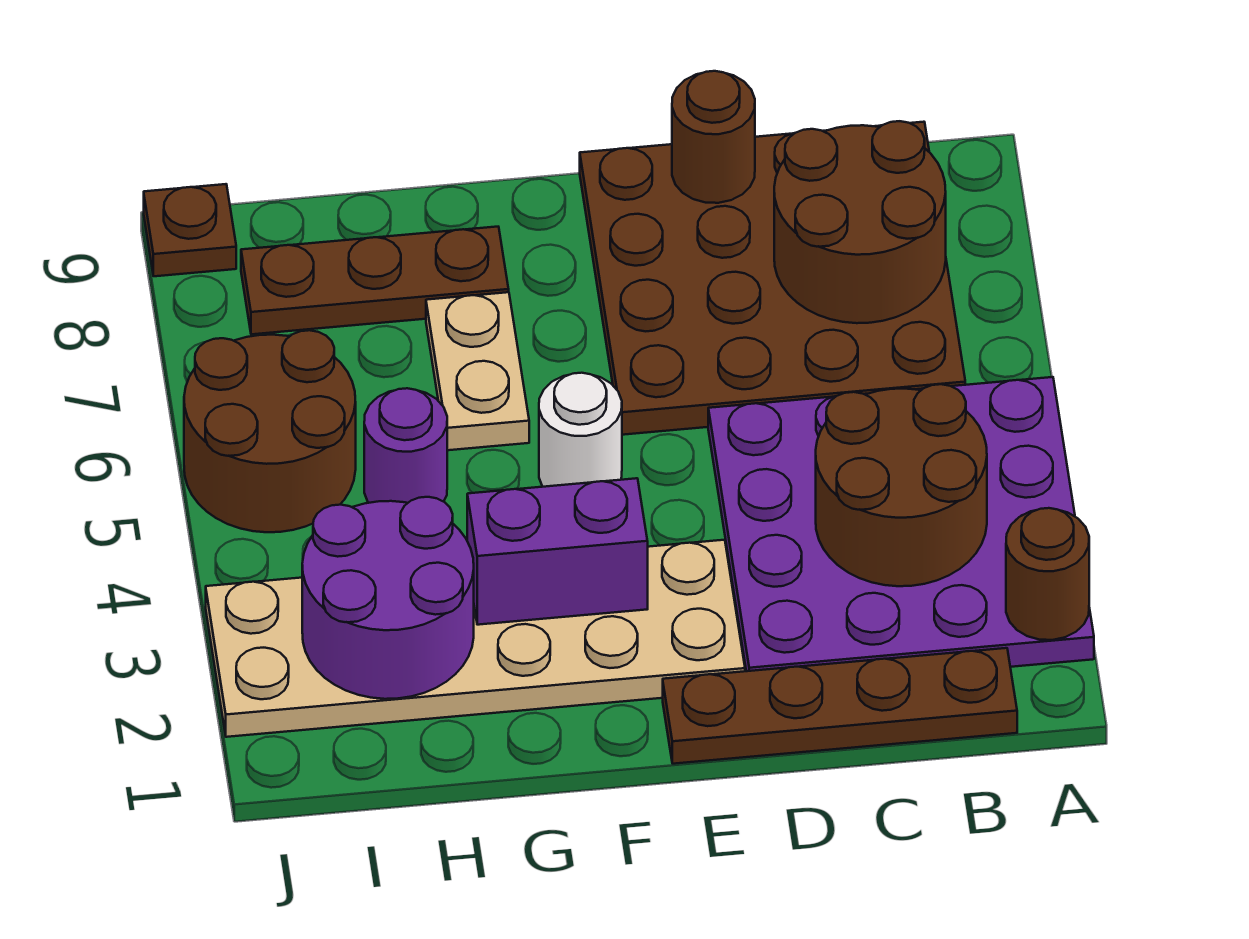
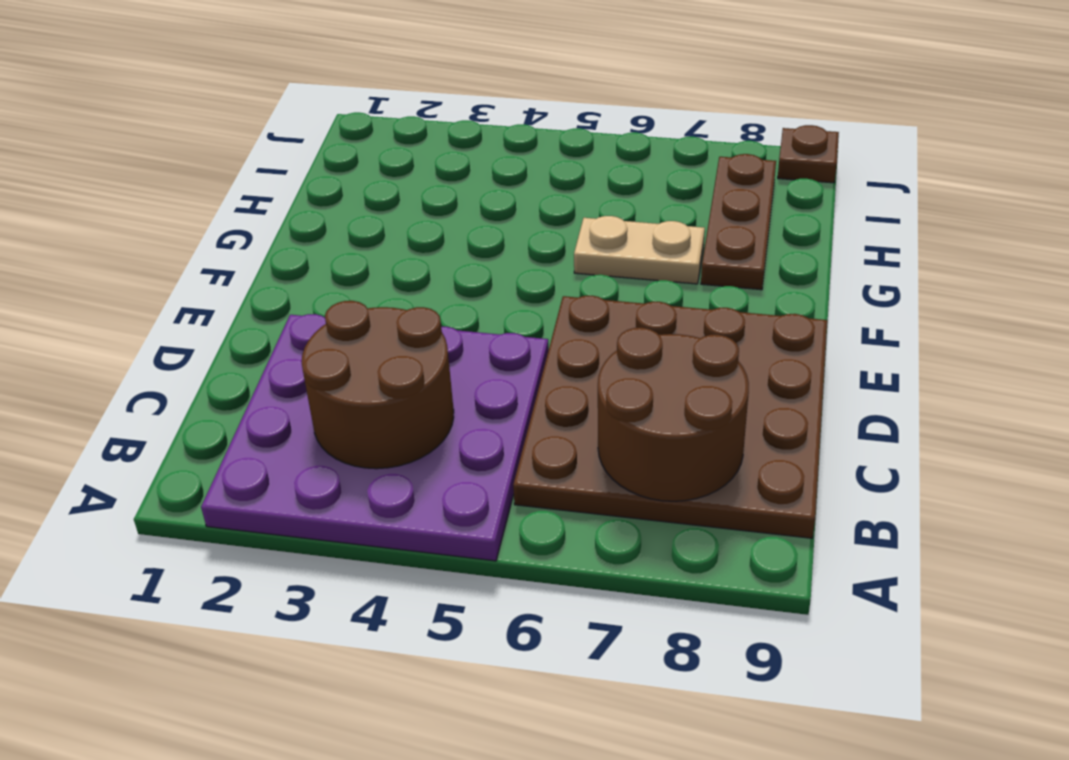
none -> brown plate B1:E1 level 1
none -> tan plate E2:J3 level 1
none -> white round brick F5 level 1

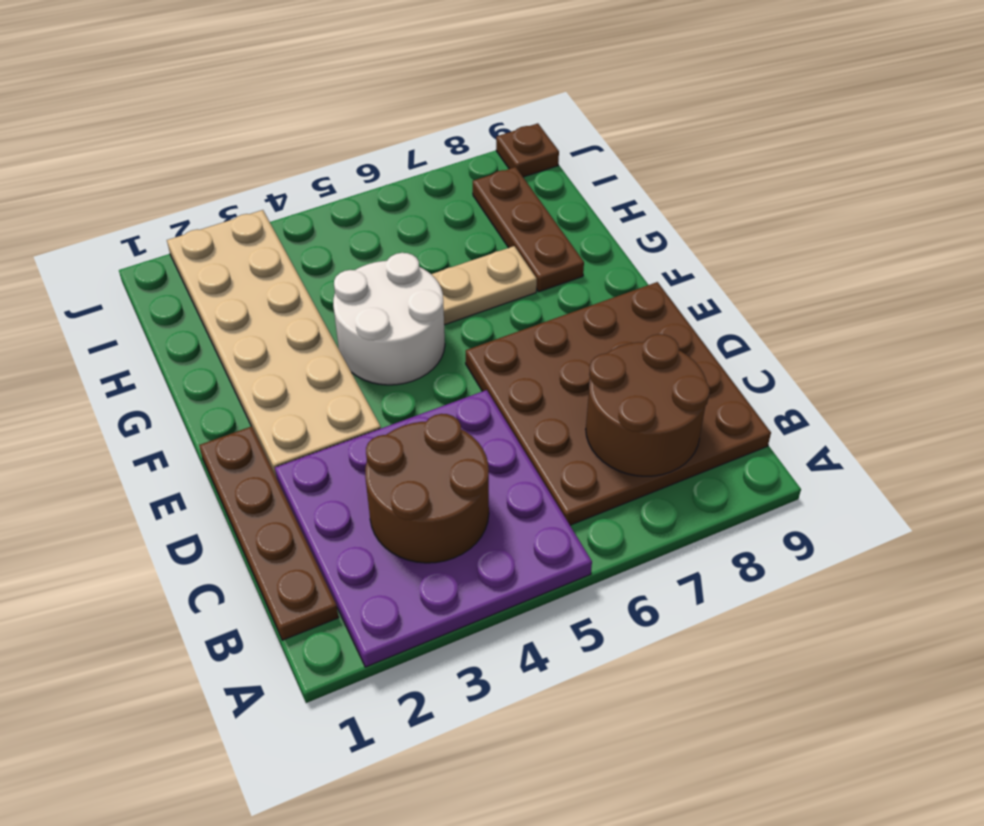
white round brick F4:G5 level 1 -> white round brick F5 level 1
none -> purple round brick H5 level 1
none -> brown round brick I5:J6 level 1
none -> brown round brick A2 level 2

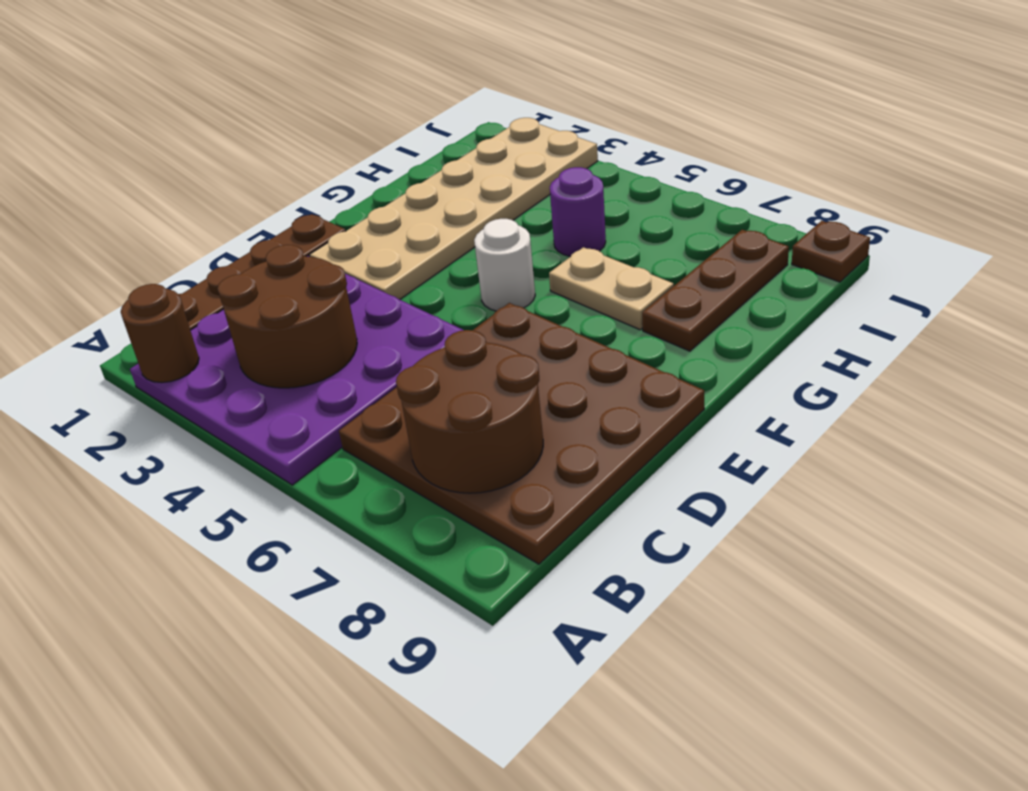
none -> brown round brick I5:J6 level 1
none -> brown round brick D9 level 2
none -> purple brick F3:G3 level 2

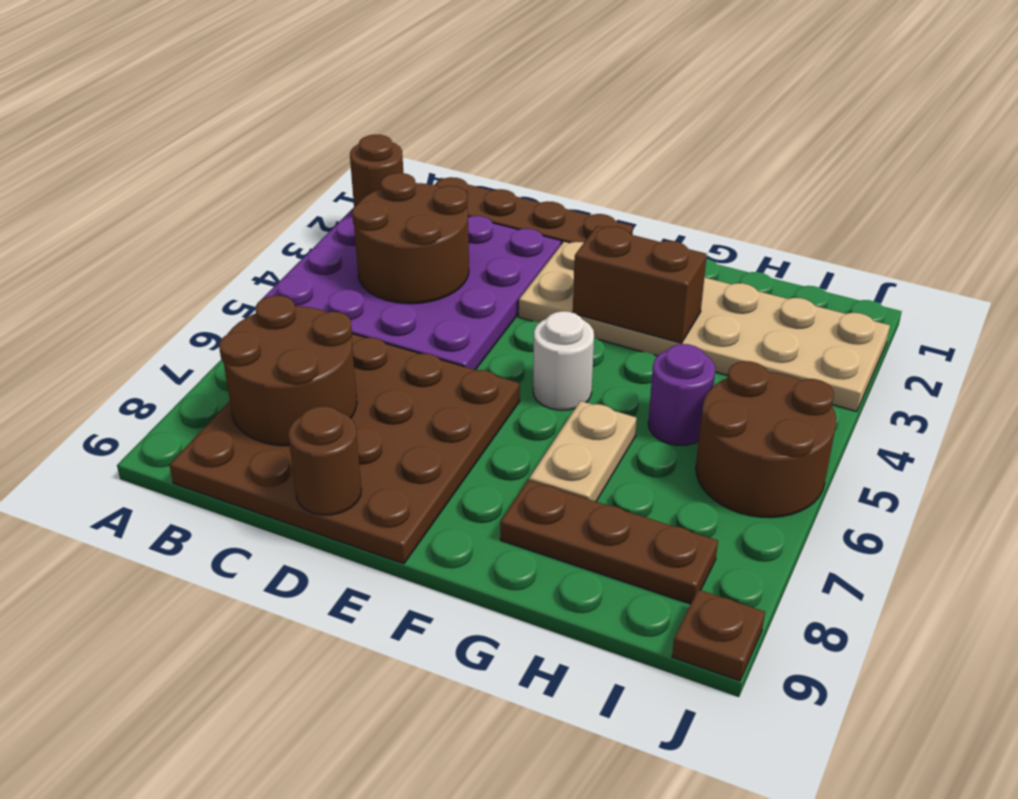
brown brick F3:G3 level 2 -> purple brick F3:G3 level 2
none -> purple round brick H2:I3 level 2

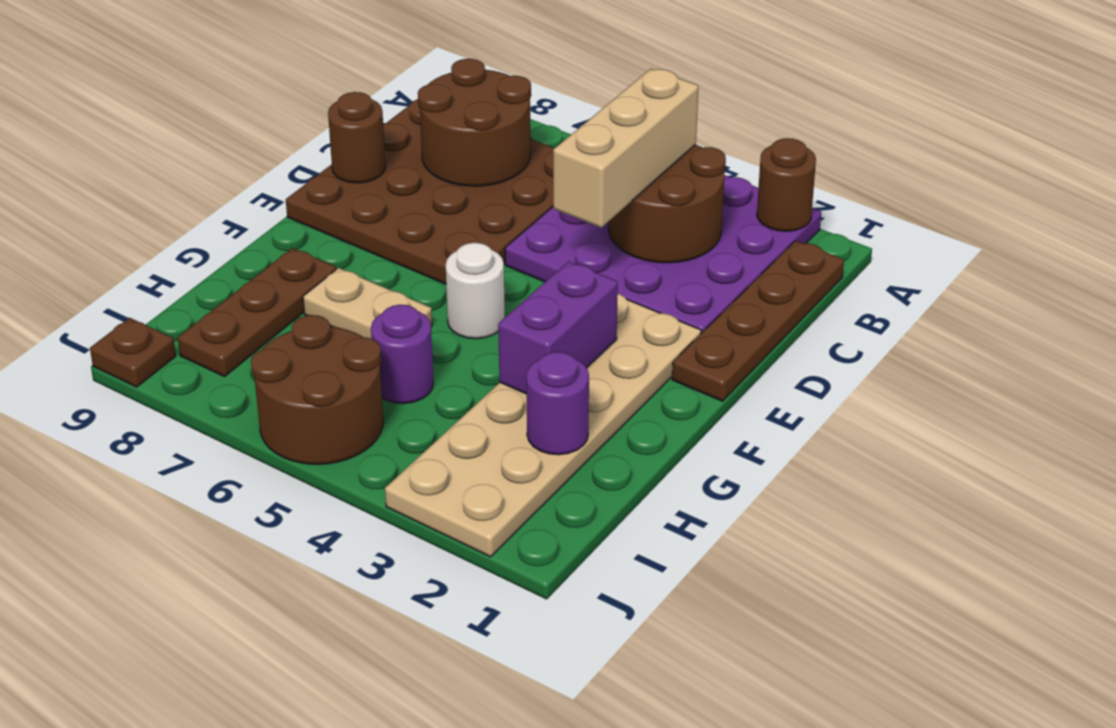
tan brick B4:D4 level 3 -> none
purple round brick H2 level 2 -> purple round brick H2:I3 level 2

